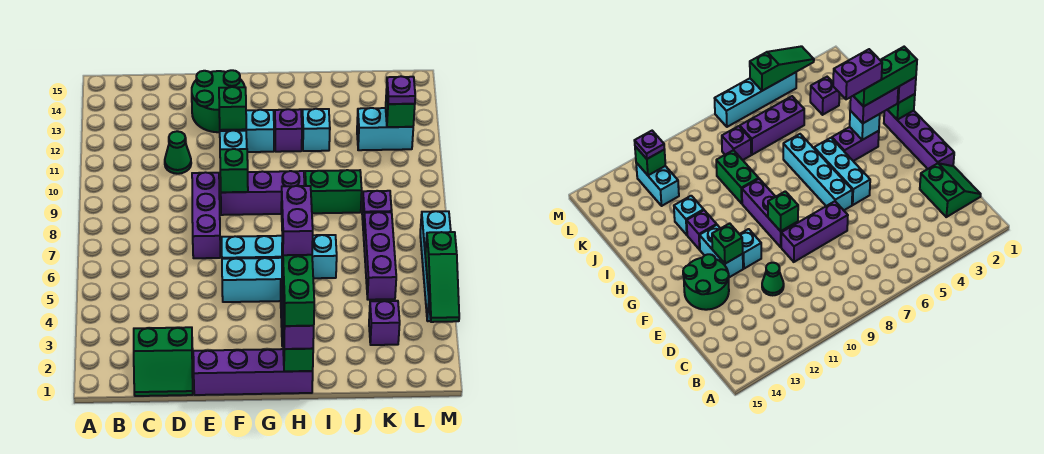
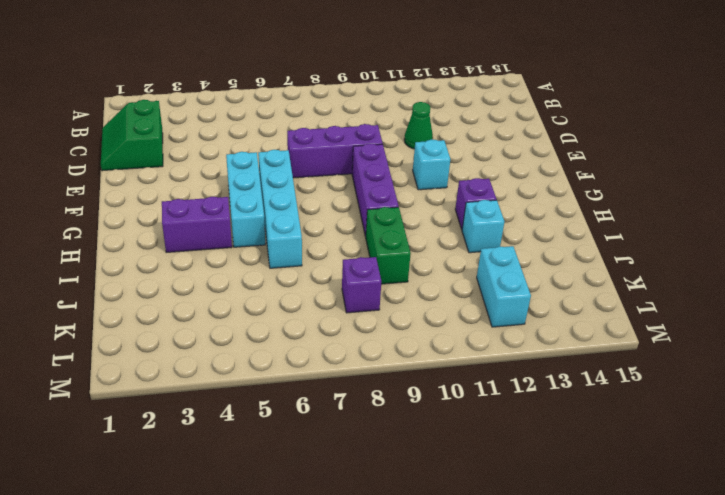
none -> purple brick E1:H1 level 1
none -> green round brick E13:F14 level 1
none -> cyan brick F12:G12 level 1
none -> purple brick K3 level 1

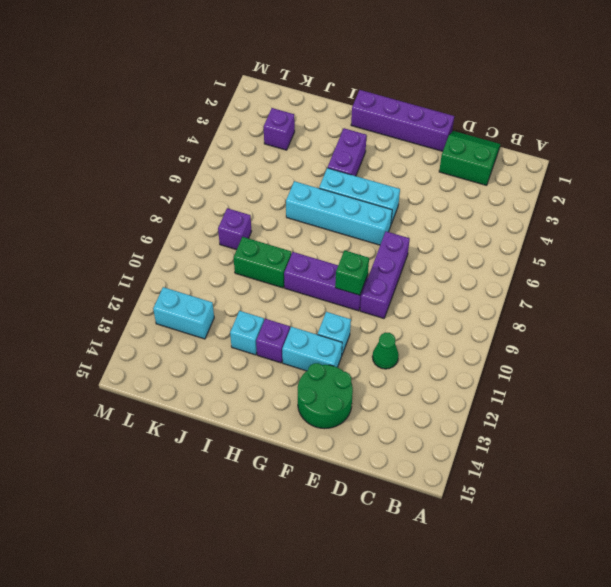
none -> purple brick K5:K7 level 1
none -> cyan brick M4:M7 level 1
none -> green brick F12 level 2
none -> green brick H1 level 2

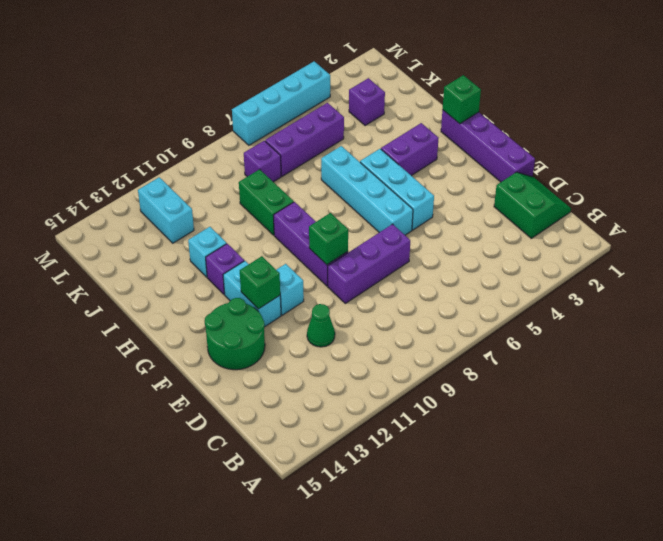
none -> cyan brick H3 level 2
none -> green brick L12 level 2
none -> green slope M3:M5 level 2 top 5
none -> purple brick H1 level 3

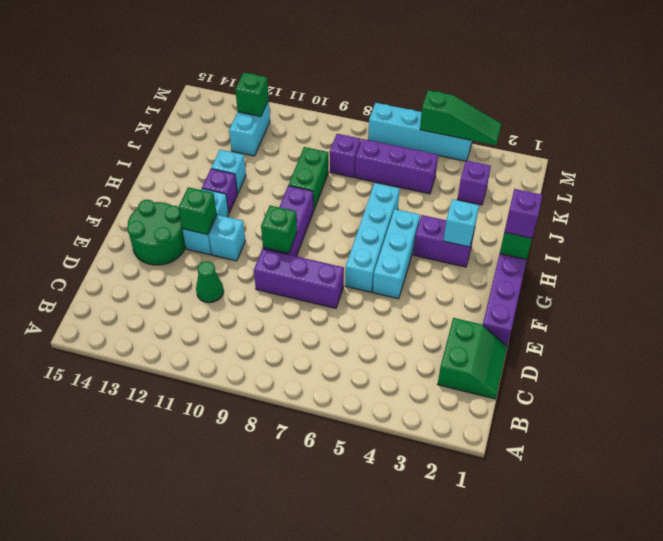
none -> purple brick H2:H3 level 3
none -> purple plate L12 level 3
none -> green brick H1:H3 level 4
none -> purple brick H3:H4 level 5

